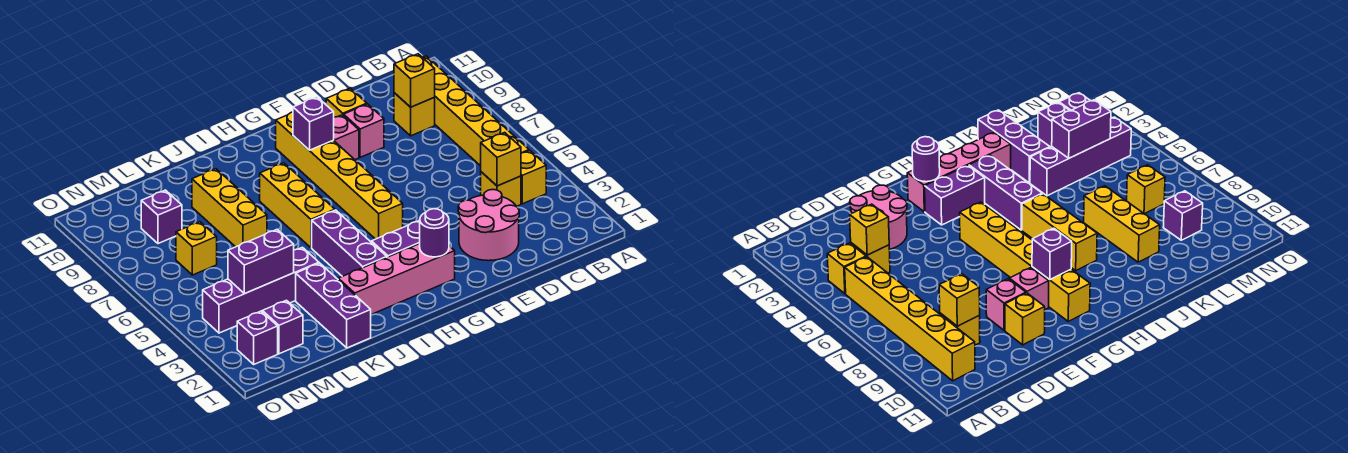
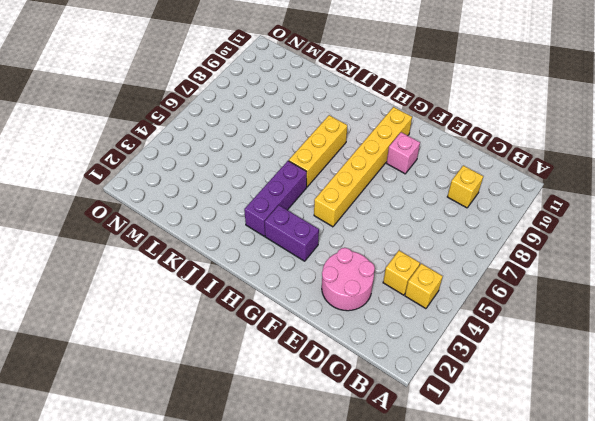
none -> yellow brick B5:B10 level 1
none -> pink brick E9 level 1
none -> yellow brick E10 level 1

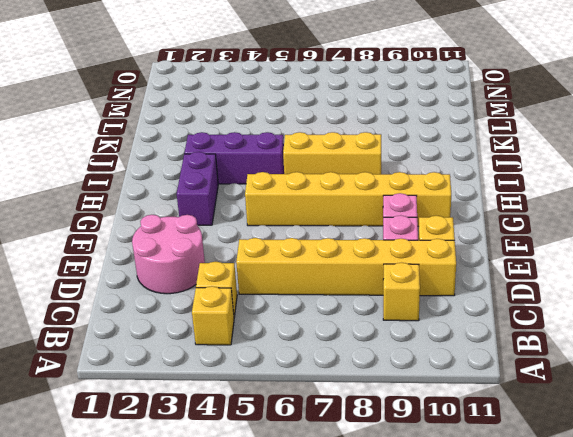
yellow brick D5:D10 level 1 -> yellow brick B5:B10 level 1
none -> pink brick G2:J2 level 1
none -> purple brick K1:K3 level 1
none -> purple brick K4:N4 level 1

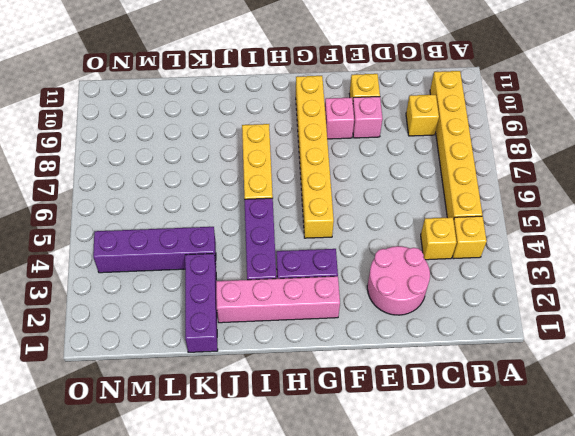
none -> yellow brick K7:K9 level 1
none -> purple brick M2 level 1
none -> yellow brick M7 level 1

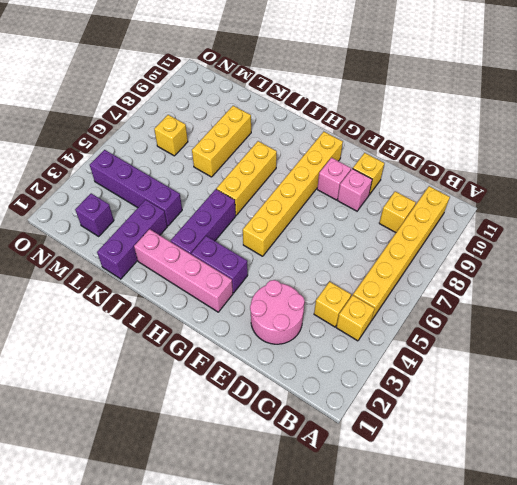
none -> purple brick M9 level 1
none -> purple brick N2 level 1
none -> yellow brick C4 level 2

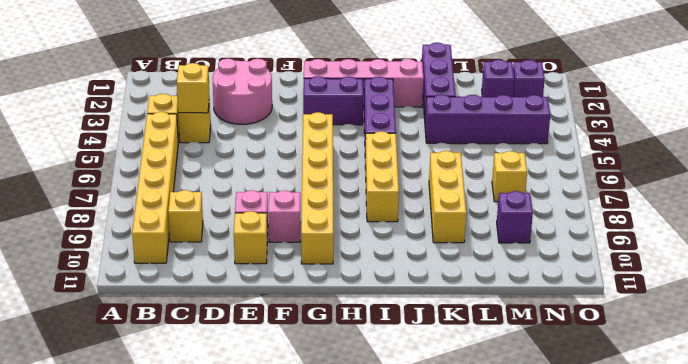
none -> yellow brick C9 level 2
none -> purple round brick G2 level 2
none -> purple brick G9 level 2

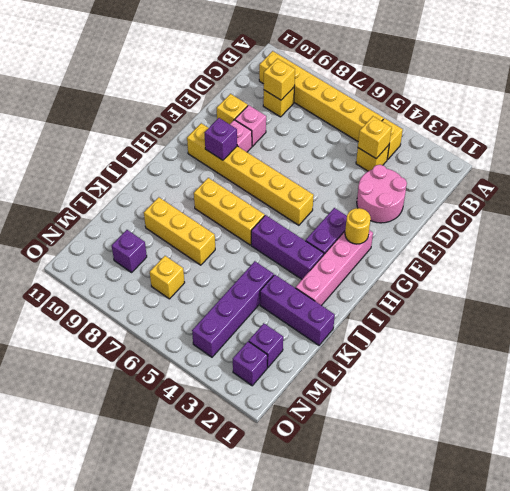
yellow round brick G2 level 2 -> purple round brick G2 level 2
none -> purple brick L4:M4 level 2

